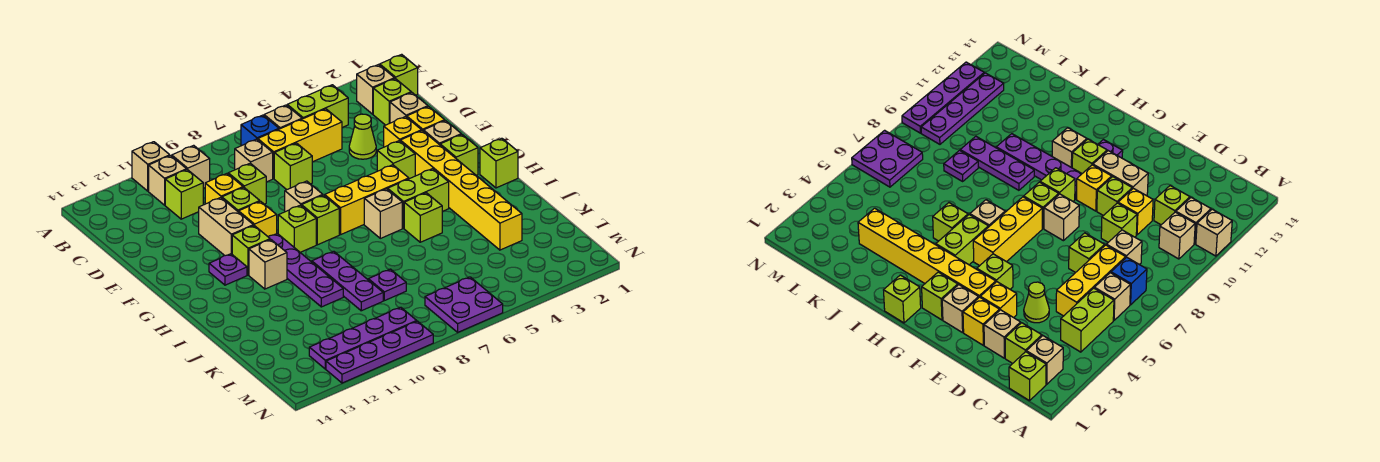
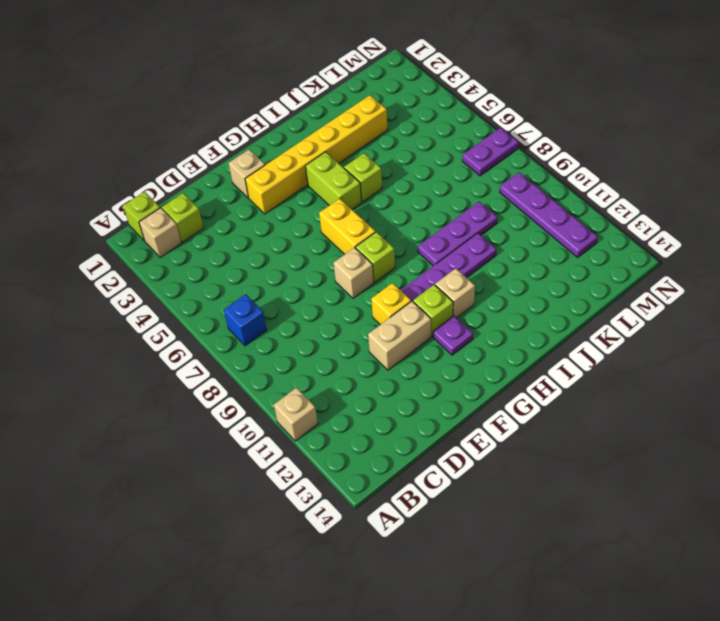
yellow brick G6:G7 level 1 -> yellow brick G5:G7 level 1
purple plate M7:N7 level 1 -> purple plate M6:N7 level 1
none -> lime brick B4:B5 level 1
none -> tan brick B6 level 1
none -> tan brick B10 level 1
none -> tan brick B11 level 1

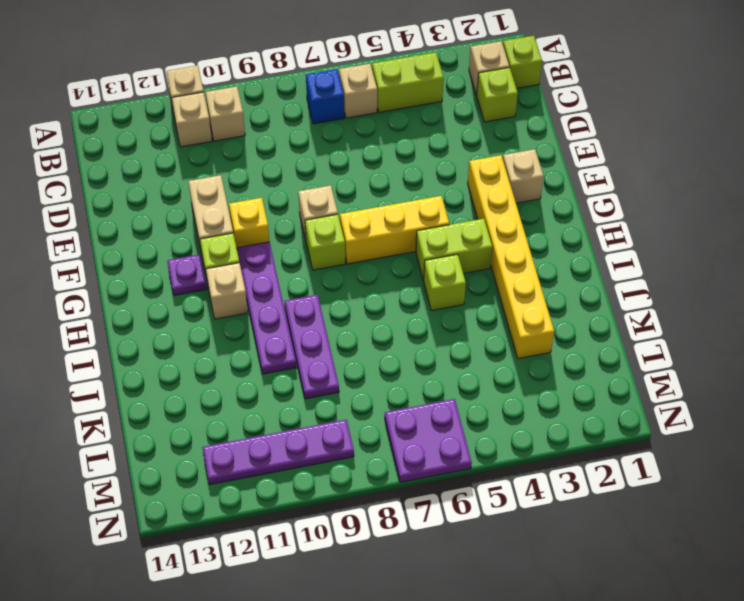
none -> yellow brick C5:C7 level 1
none -> tan brick C8 level 1
none -> lime brick C11 level 1
none -> tan brick D2 level 1

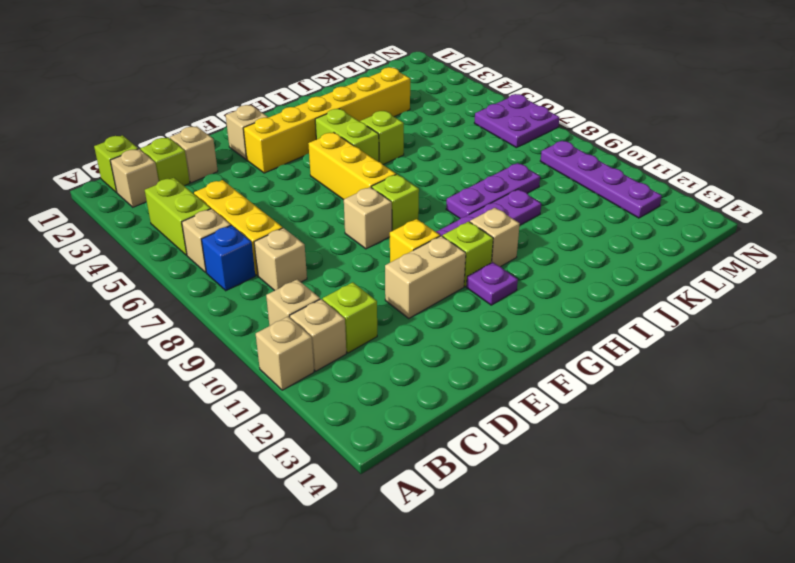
none -> lime cone D4 level 1
none -> lime brick D7 level 1
none -> lime brick D9 level 1
none -> yellow brick D10 level 1

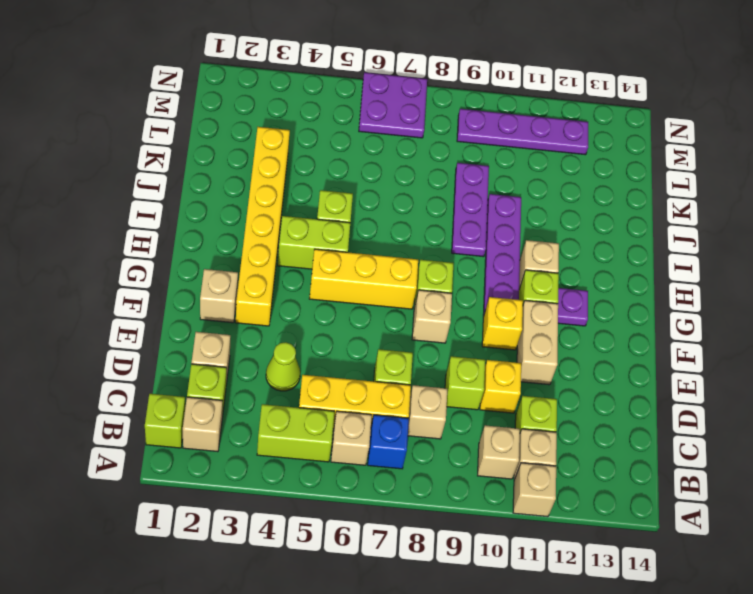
none -> yellow brick E2 level 1
none -> yellow brick E3 level 1
none -> lime brick E10 level 1
none -> lime brick F4 level 1

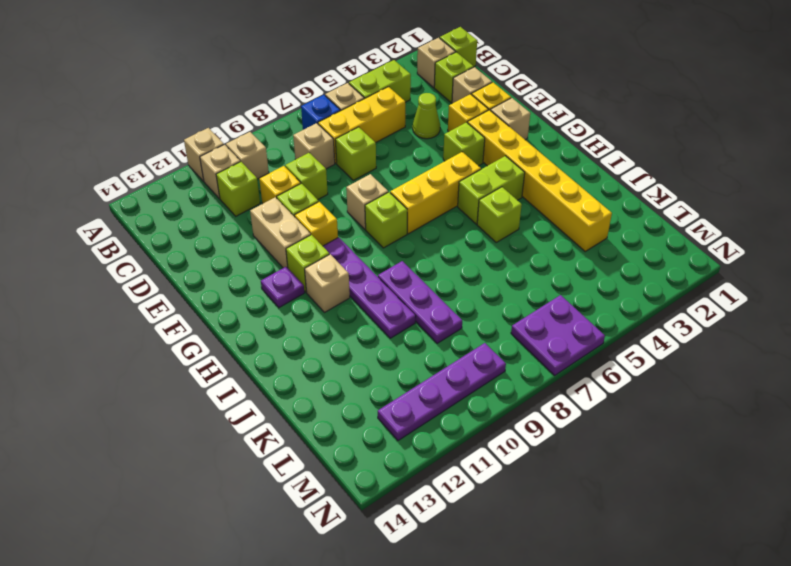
none -> lime brick G2 level 1
none -> lime brick G9 level 1
none -> lime brick H1 level 1
none -> tan brick H6 level 1

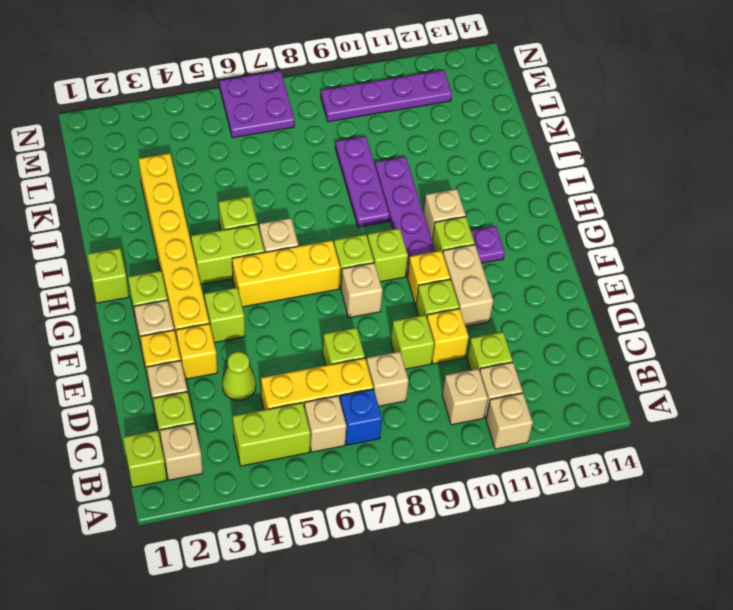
none -> purple plate K8 level 1
none -> purple plate N9:N12 level 1

